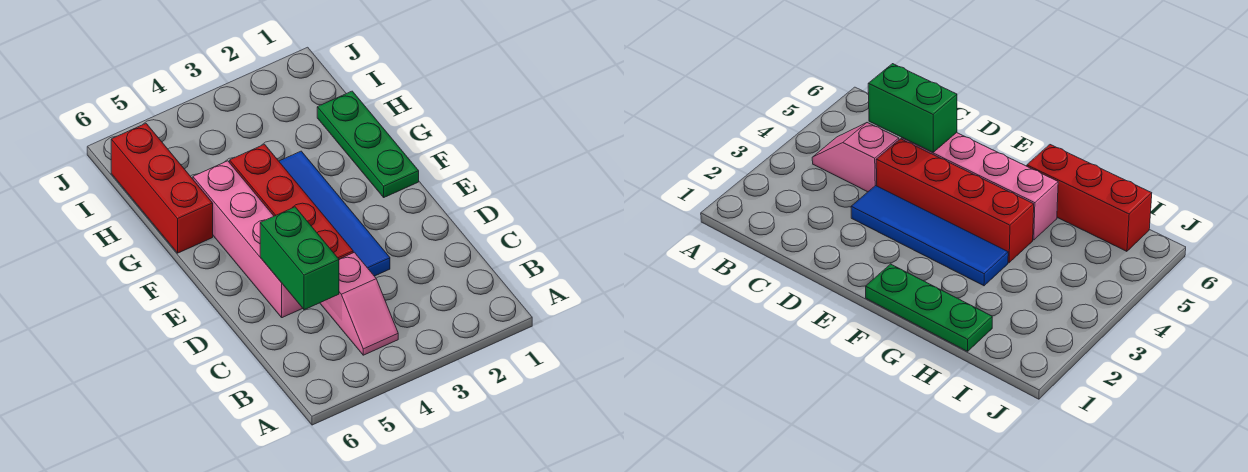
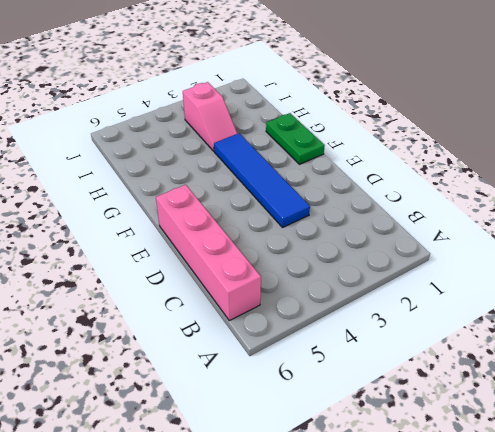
pink brick B6:E6 level 1 -> pink brick D5:G5 level 1
green plate F1:G1 level 1 -> green plate F1:H1 level 1
pink slope H3:I3 level 1 top I -> pink slope B4:C4 level 1 top C
none -> red brick D4:G4 level 1
none -> red brick G6:I6 level 1

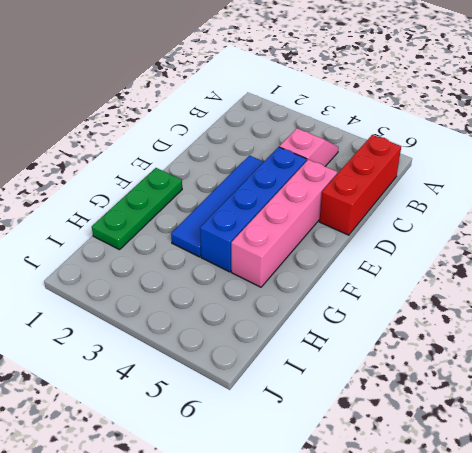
red brick B6:D6 level 1 -> red brick G6:I6 level 1
blue brick D4:G4 level 1 -> red brick D4:G4 level 1
none -> green brick C5:D5 level 2

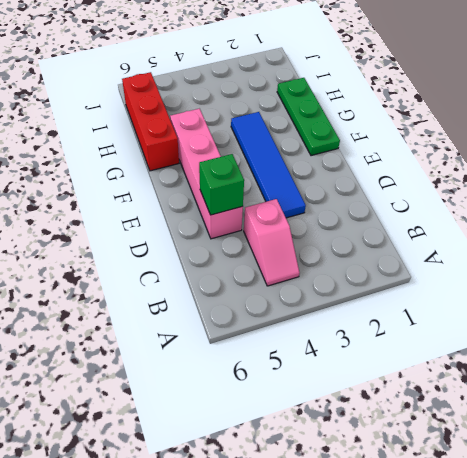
green brick D5 level 2 -> green brick C5:D5 level 2
none -> red brick D4:G4 level 1

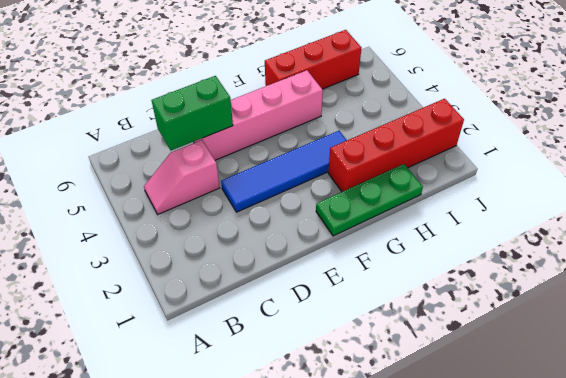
red brick G2:J2 level 1 -> red brick D4:G4 level 1

